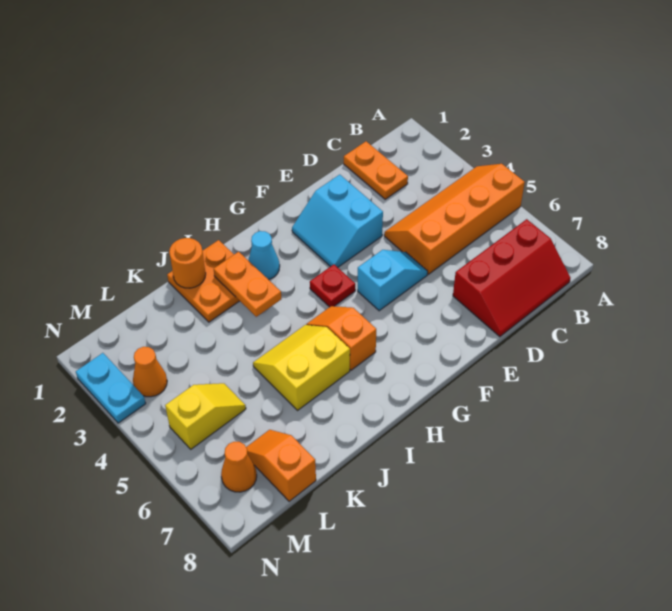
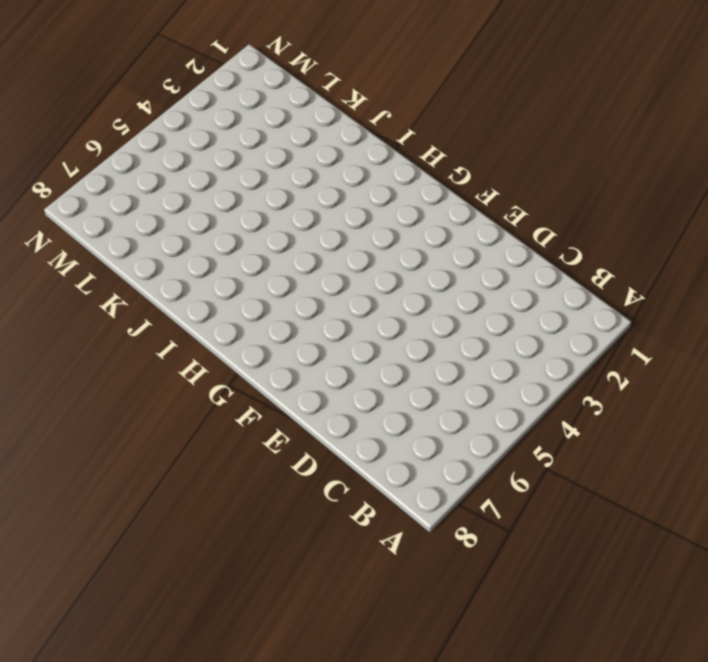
none -> orange slope A4:D5 level 1 top 5
none -> red slope B7:D8 level 1 top 7
none -> orange plate C1:C2 level 1

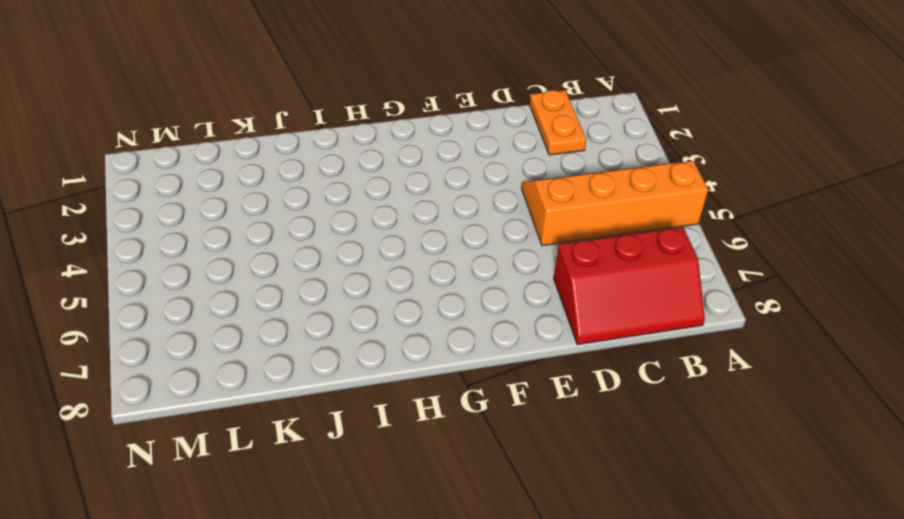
none -> cyan slope E2:F3 level 1 top E
none -> cyan slope E5:F5 level 1 top F
none -> red plate G4 level 1

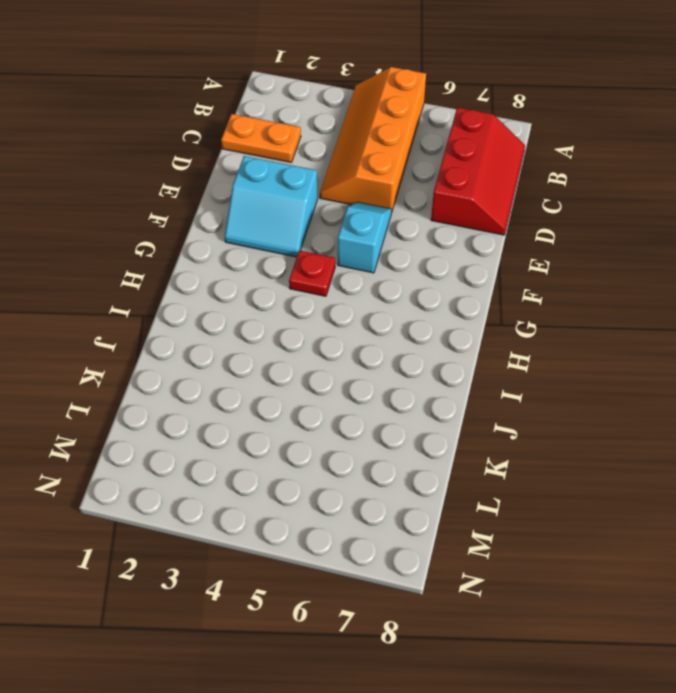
none -> cyan cone H2 level 1
none -> orange slope H5:H6 level 1 top 6
none -> orange plate I1:J2 level 1

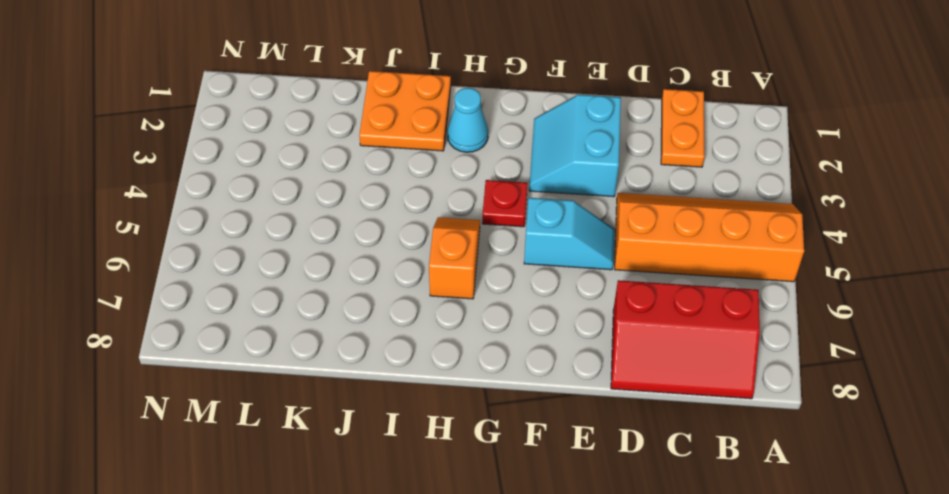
none -> yellow slope I5:J6 level 1 top 6
none -> yellow slope L5:M5 level 1 top M
none -> orange slope L7:L8 level 1 top 8

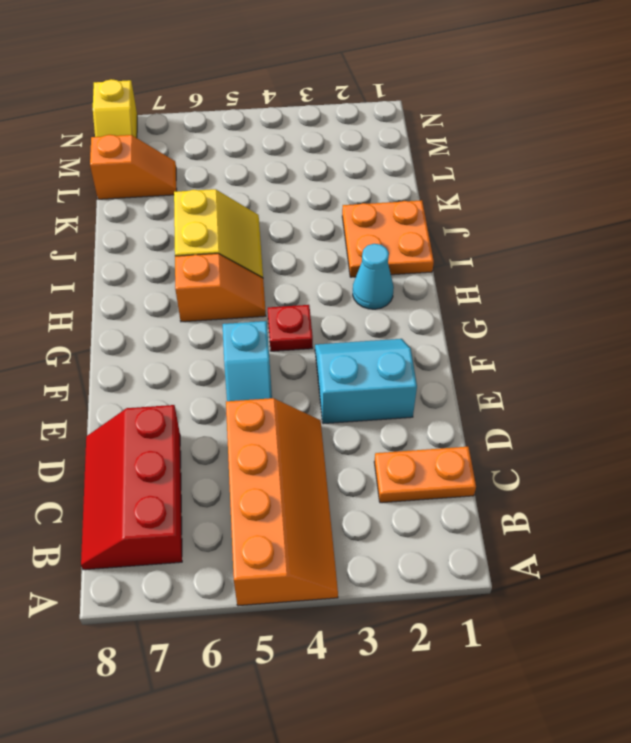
yellow slope M8:N8 level 1 top N -> yellow slope L5:M5 level 1 top M
none -> orange cone M3 level 1
none -> orange cone M7 level 1
none -> cyan plate N2:N3 level 1

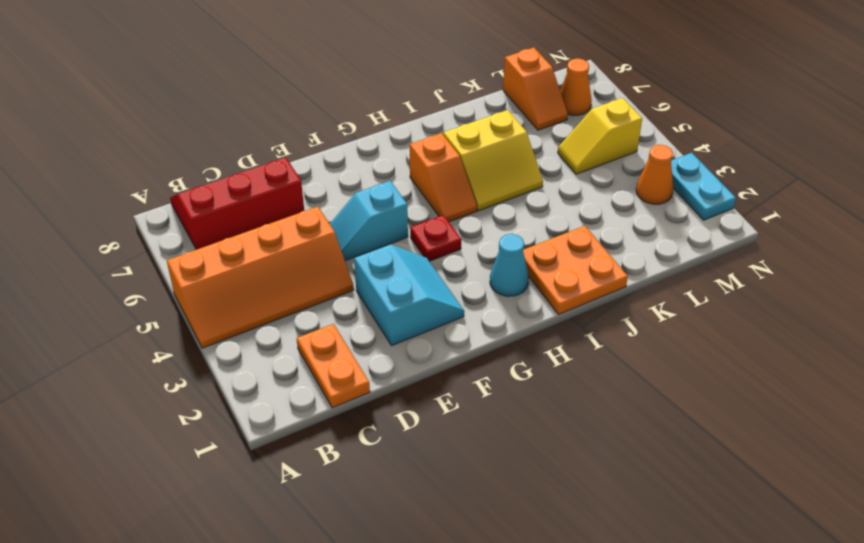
none -> orange plate I2:I3 level 2
none -> orange round brick J1 level 2

